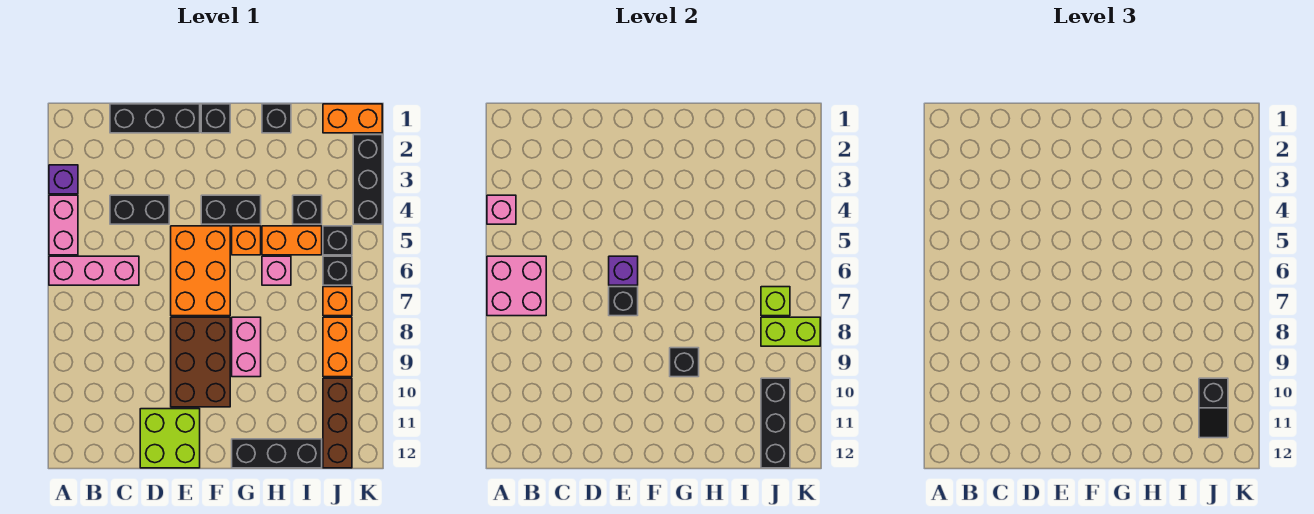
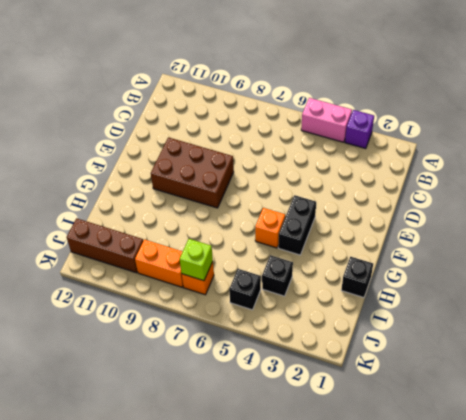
none -> pink brick A6:C6 level 1
none -> black brick C1:E1 level 1
none -> black brick C4:D4 level 1
none -> lime brick D11:E12 level 1

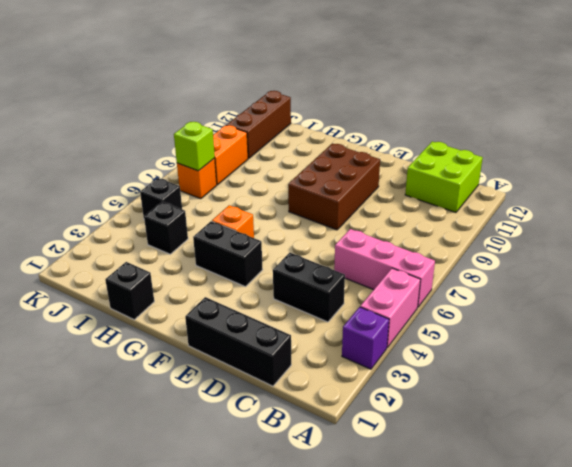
lime brick B11:C12 level 1 -> lime brick D11:E12 level 1
none -> orange brick E5:F7 level 1
none -> black brick F1 level 1
none -> pink brick G8:G9 level 1
none -> black brick G12:I12 level 1

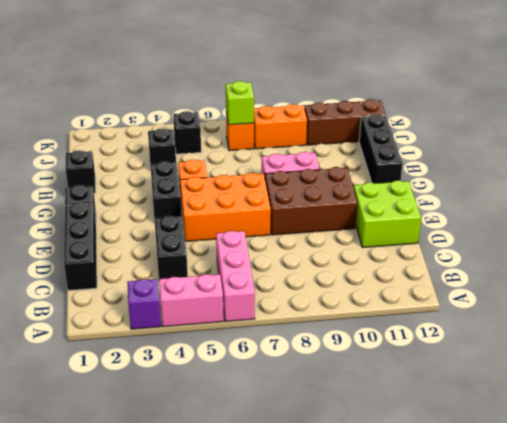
none -> orange brick H5:I5 level 1
none -> pink brick H6 level 1
none -> orange brick J1:K1 level 1
none -> black brick J6 level 1

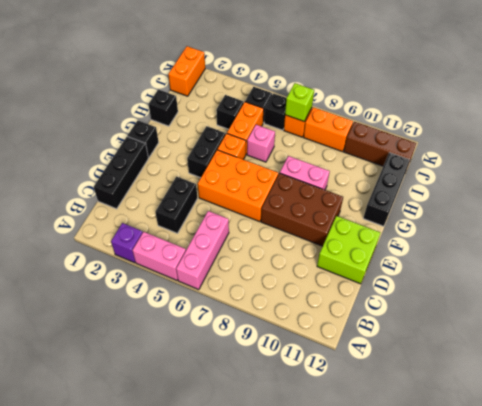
none -> black brick K2:K4 level 1
none -> pink brick A4 level 2
none -> pink brick A6:B7 level 2
none -> purple brick E6 level 2

